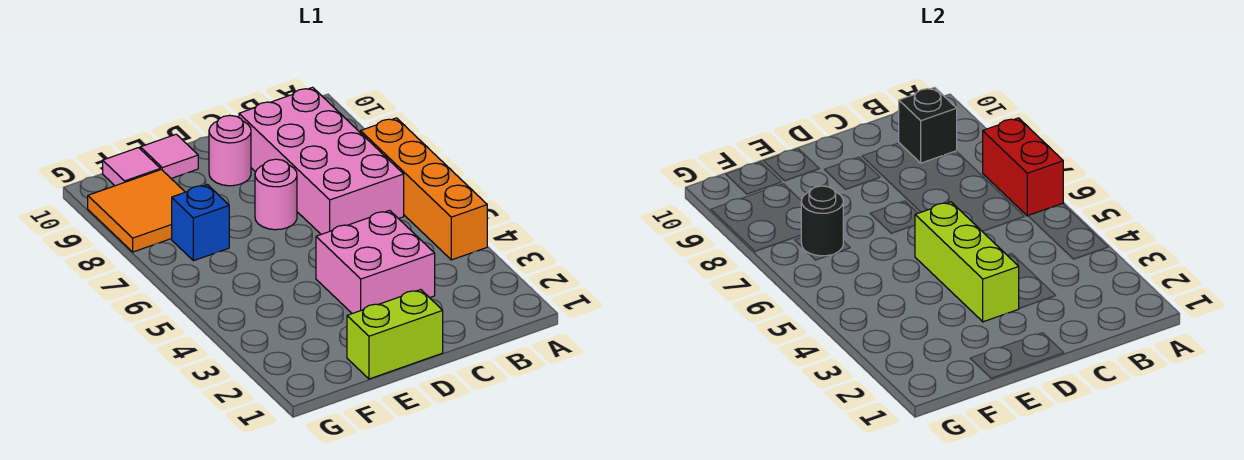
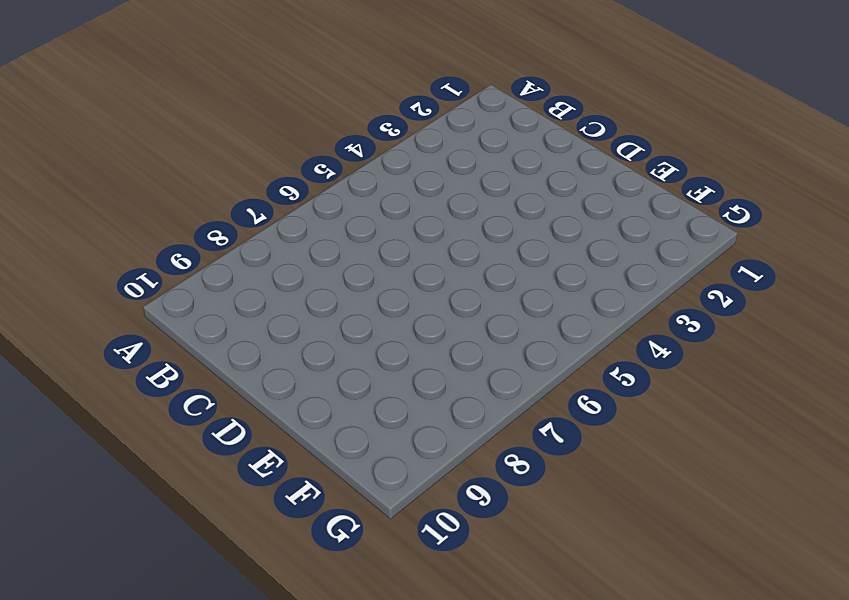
none -> orange brick A4:A7 level 1
none -> pink brick B6:C9 level 1
none -> pink brick C3:D4 level 1

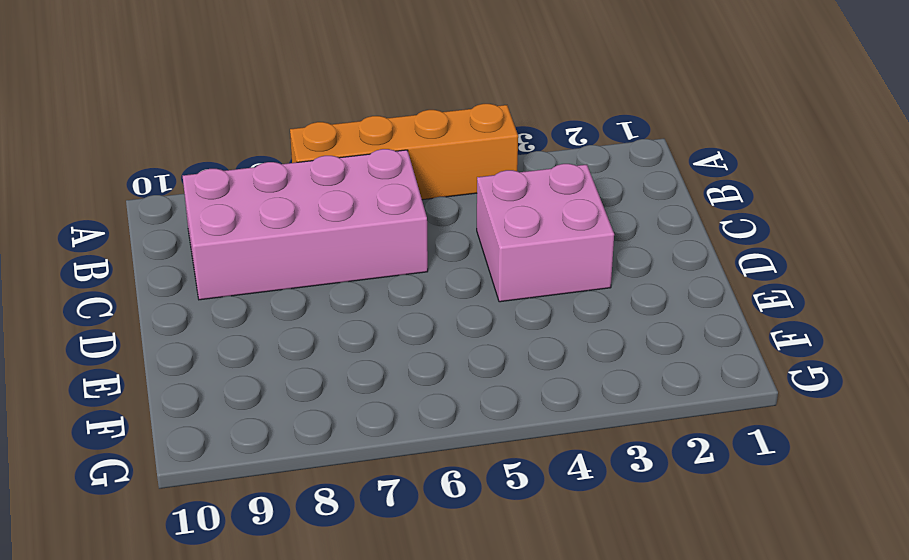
none -> lime brick D1:E1 level 1
none -> pink round brick D7 level 1
none -> pink round brick D9 level 1

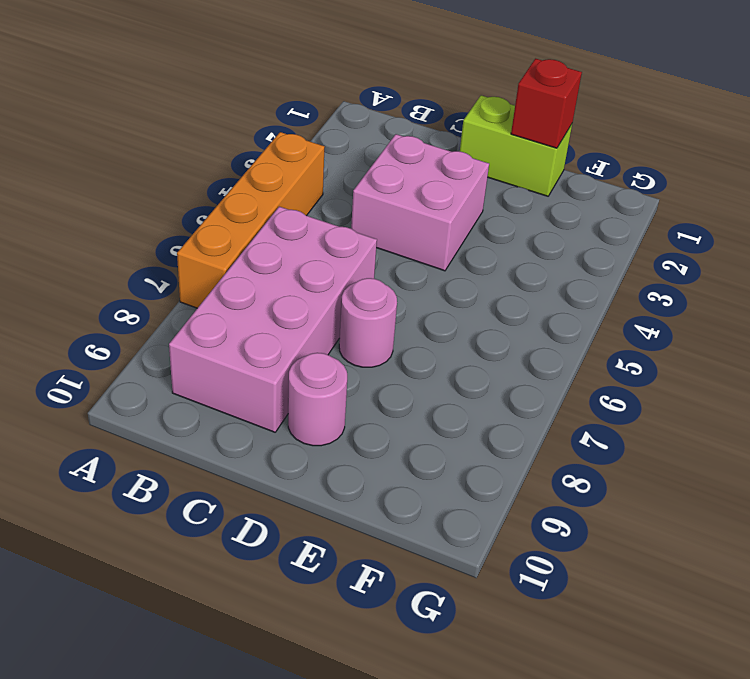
red brick E1 level 2 -> none
none -> pink tile E10 level 1
none -> blue brick F7 level 1
none -> orange tile F8:G9 level 1

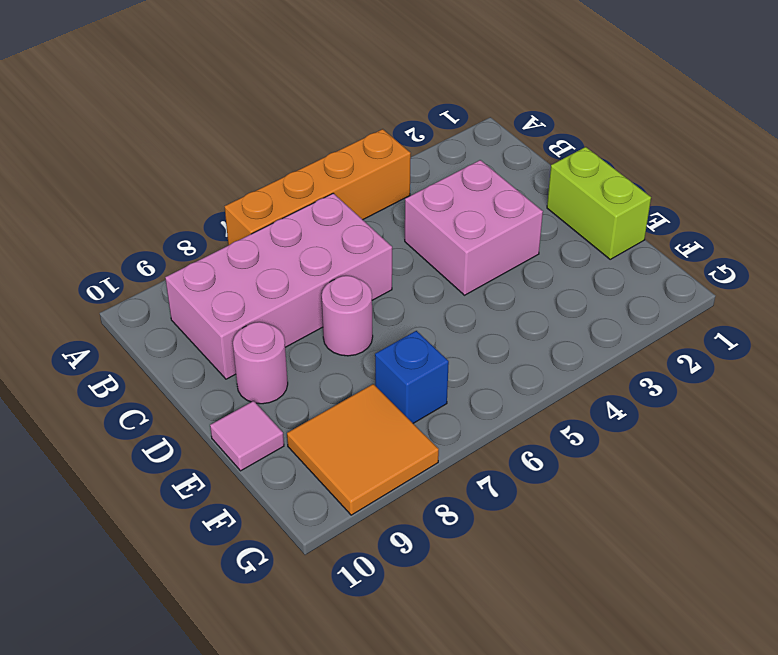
none -> pink tile F10 level 1
none -> red brick A6:A7 level 2
none -> black brick B9 level 2

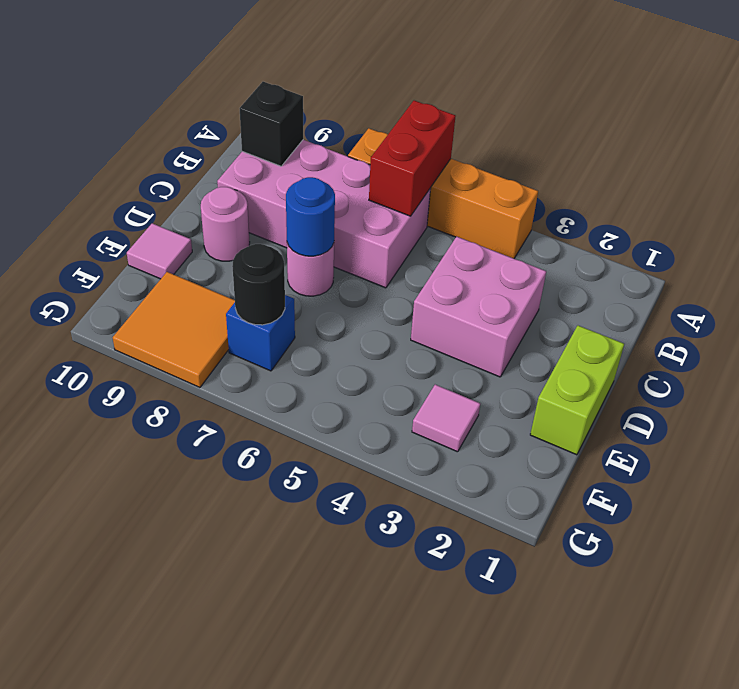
red brick A6:B6 level 2 -> red brick A6:A7 level 2
blue round brick D7 level 2 -> none
pink tile F3 level 1 -> pink tile F10 level 1
none -> lime brick D3:D5 level 2

